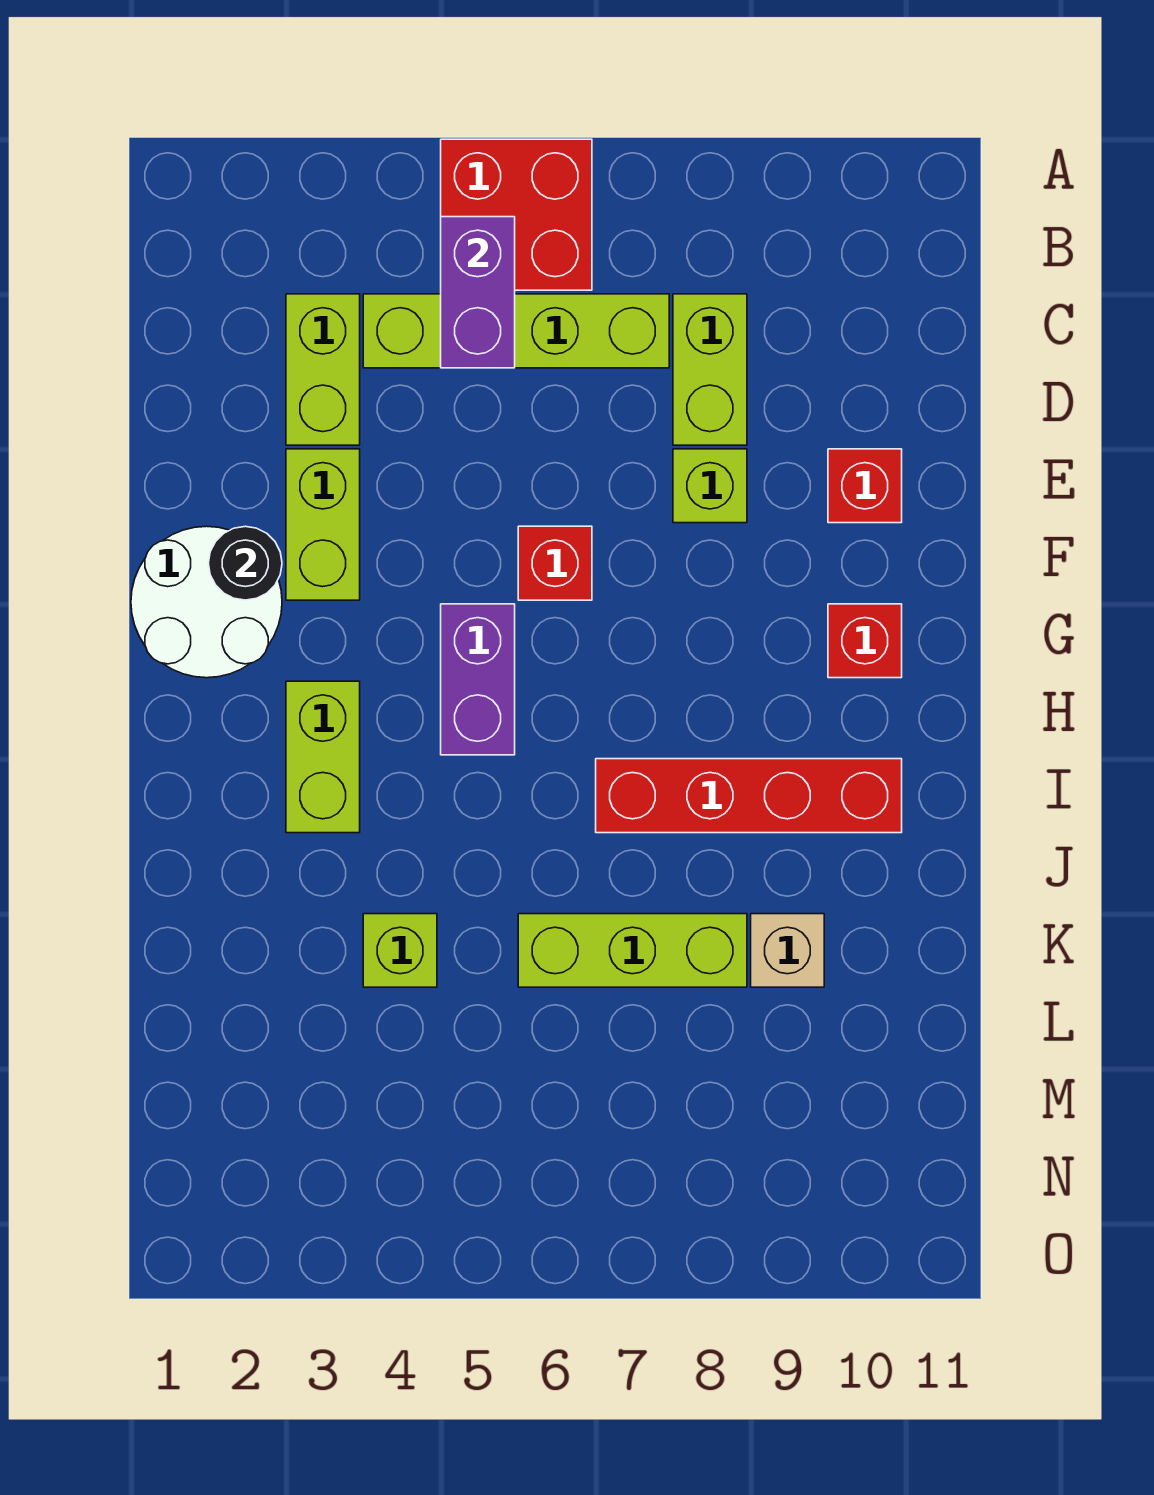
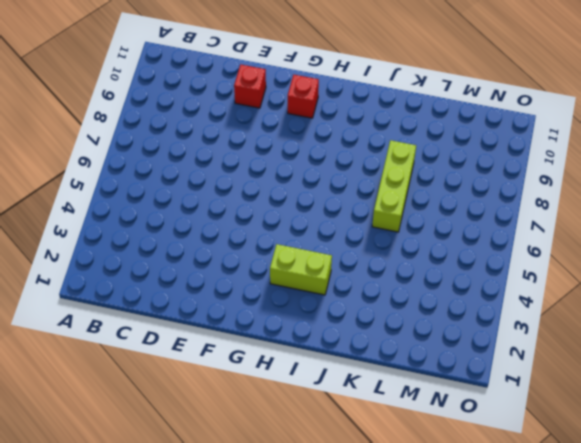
none -> red brick A5:B6 level 1
none -> lime brick C3:D3 level 1
none -> lime brick C4:C7 level 1

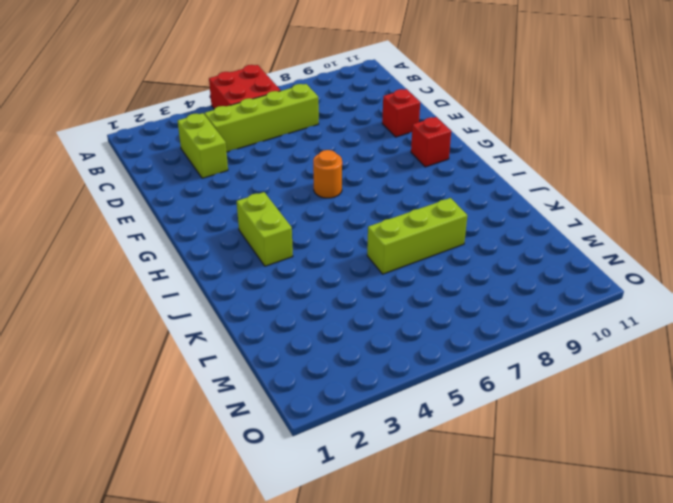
orange round brick G6 level 1 -> none
none -> lime brick C8:D8 level 1
none -> lime brick E3:F3 level 1
none -> lime brick E8 level 1

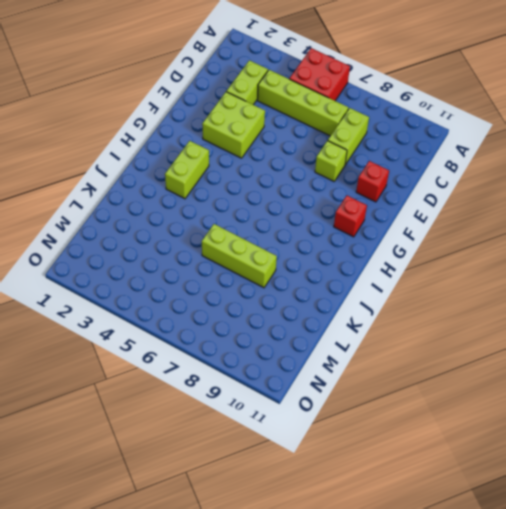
lime brick E3:F4 level 1 -> lime brick E3:F3 level 1
none -> white round brick F1:G2 level 1
none -> red brick F6 level 1
none -> purple brick G5:H5 level 1

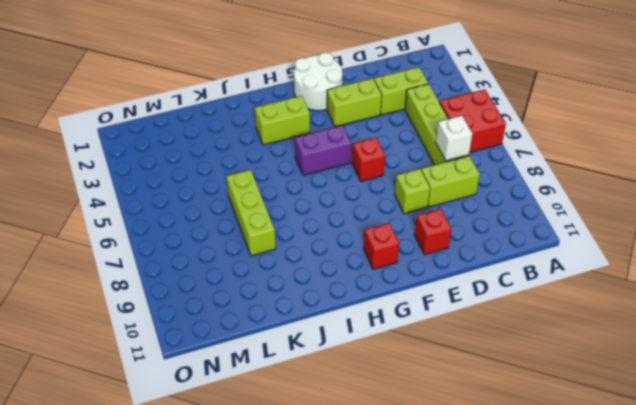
white brick C7 level 2 -> none
none -> red brick I7:I10 level 1
none -> lime brick K4 level 1
none -> tan brick K9 level 1

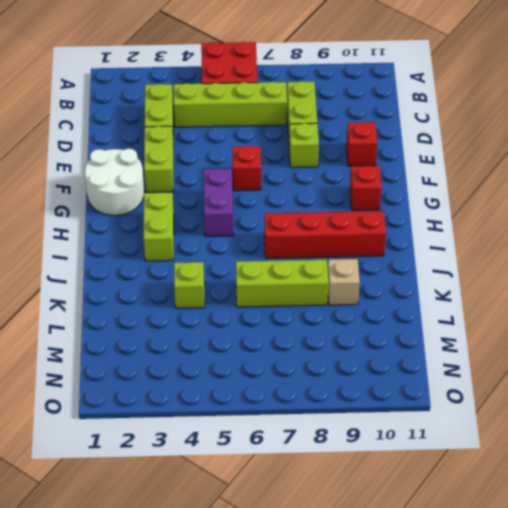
none -> purple brick B5:C5 level 2
none -> black round brick F2 level 2

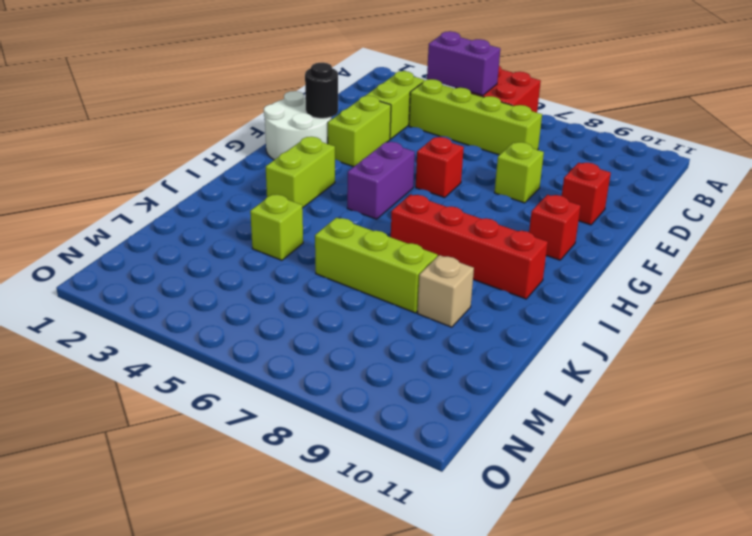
purple brick B4:B5 level 2 -> purple brick B5:C5 level 2
none -> lime brick C8:D8 level 1

